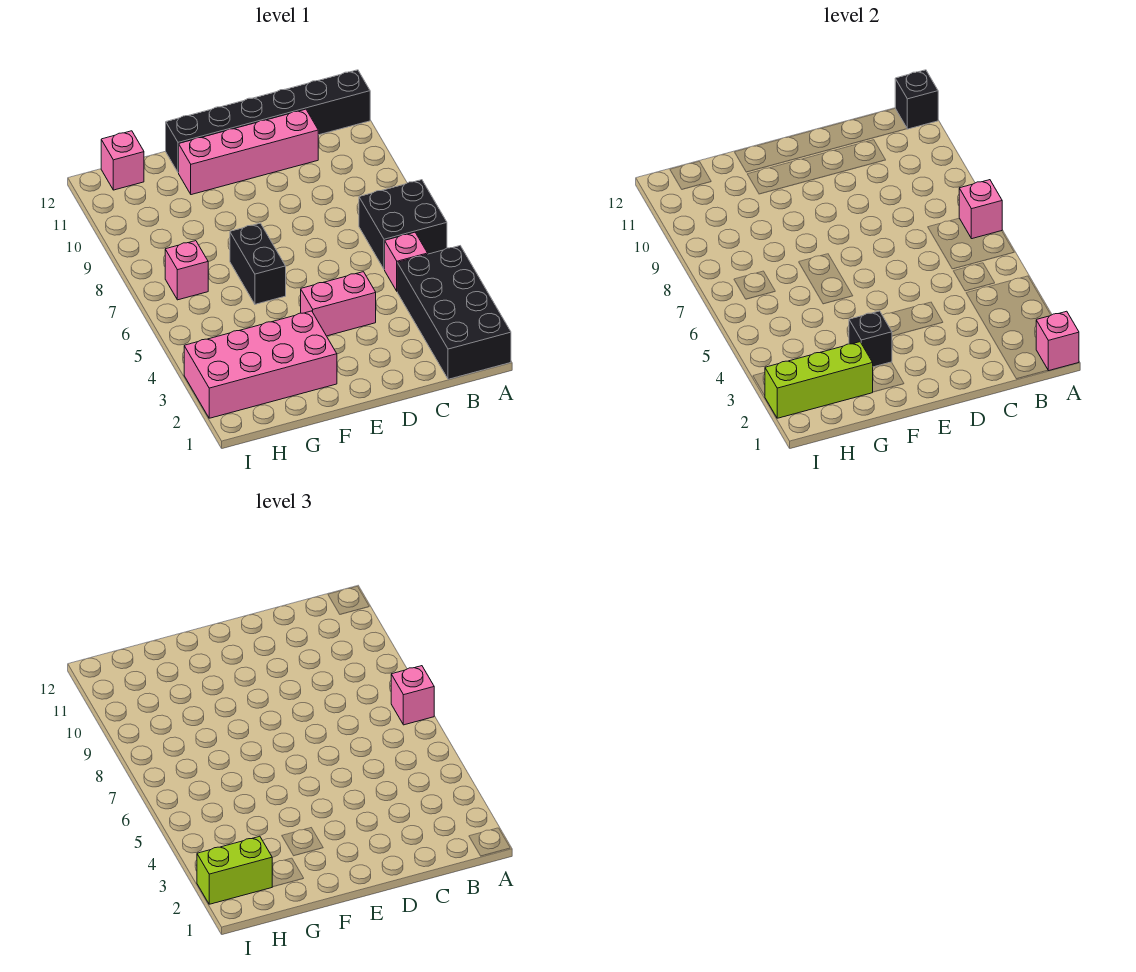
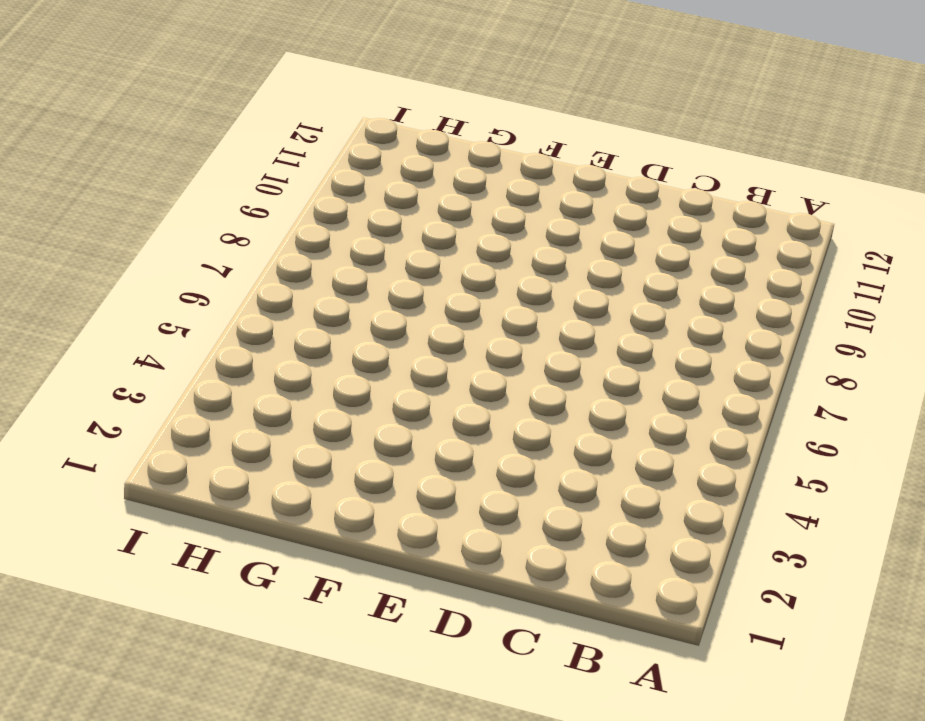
none -> black brick A1:B4 level 1
none -> black brick A6:B7 level 1
none -> black brick A12:F12 level 1

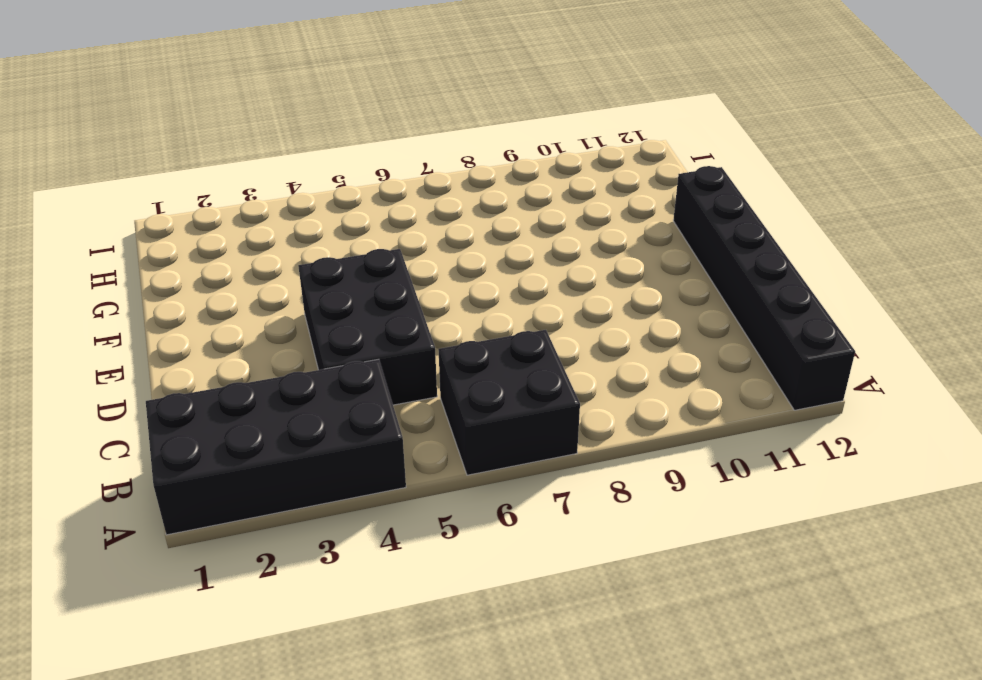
black brick C4:E5 level 1 -> pink brick D4:E4 level 1
none -> pink brick B5 level 1
none -> pink brick C11:F11 level 1
none -> pink brick F2:I3 level 1

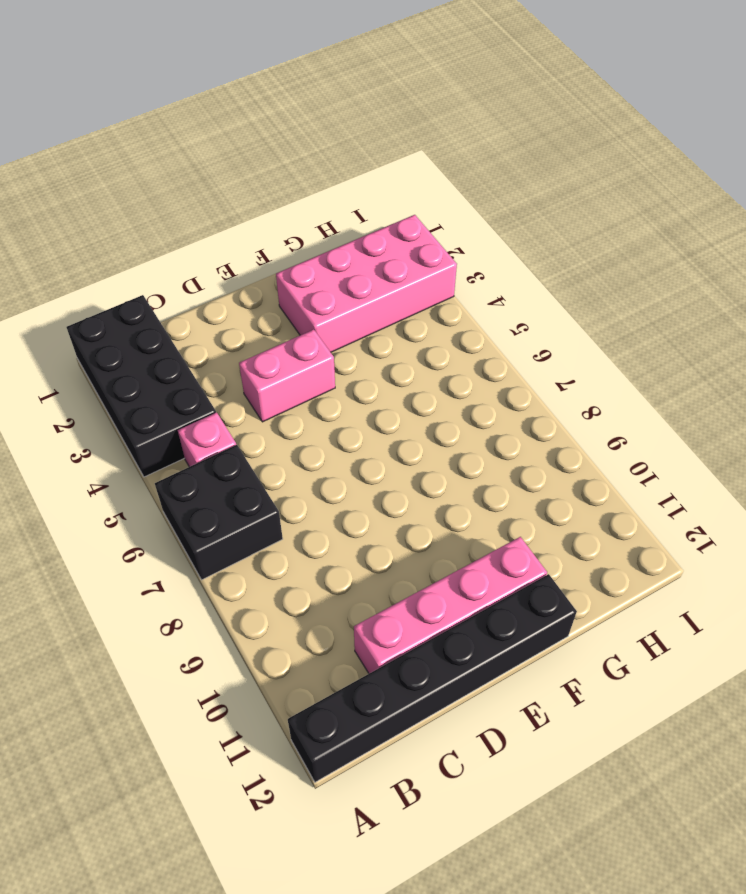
none -> black brick F6:F7 level 1
none -> pink brick H7 level 1
none -> pink brick H12 level 1

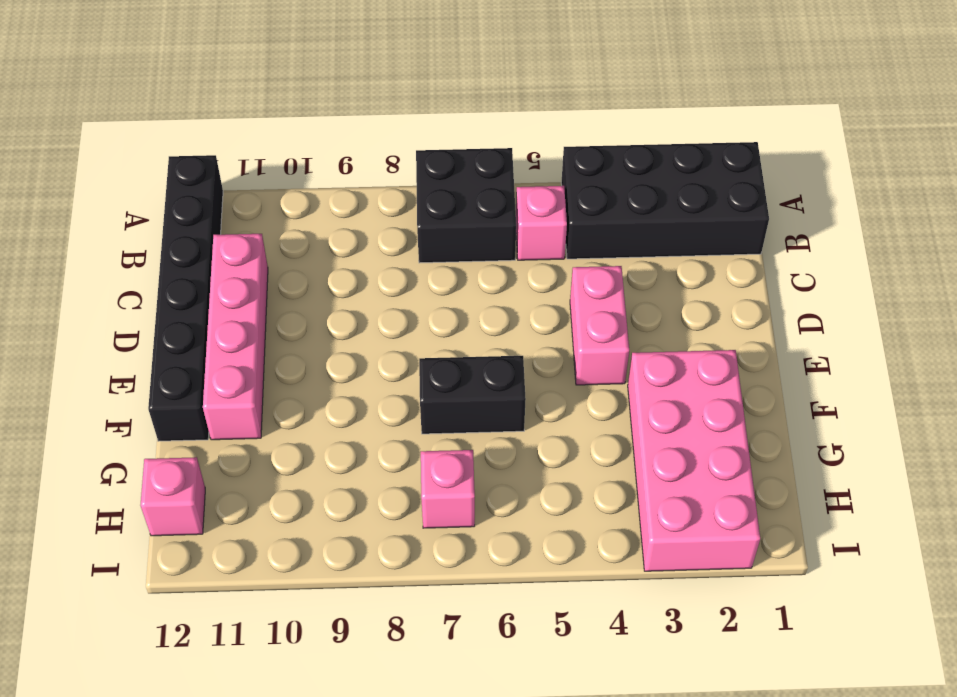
none -> pink brick A1 level 2
none -> pink brick A7 level 2
none -> black brick A12 level 2

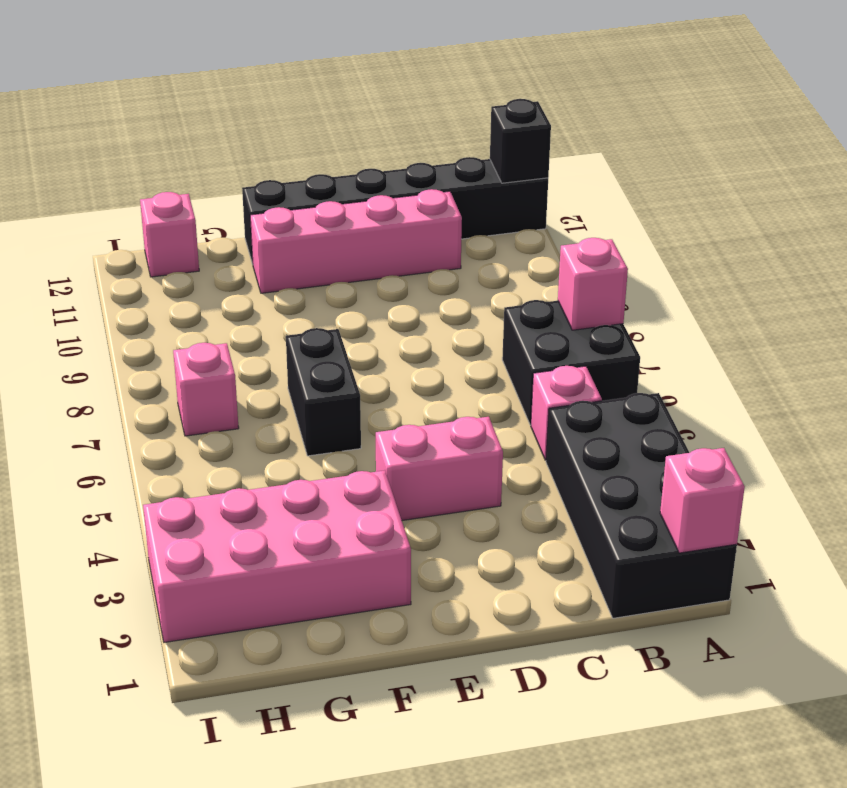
none -> black brick F3 level 2
none -> lime brick G2:I2 level 2
none -> pink brick A7 level 3

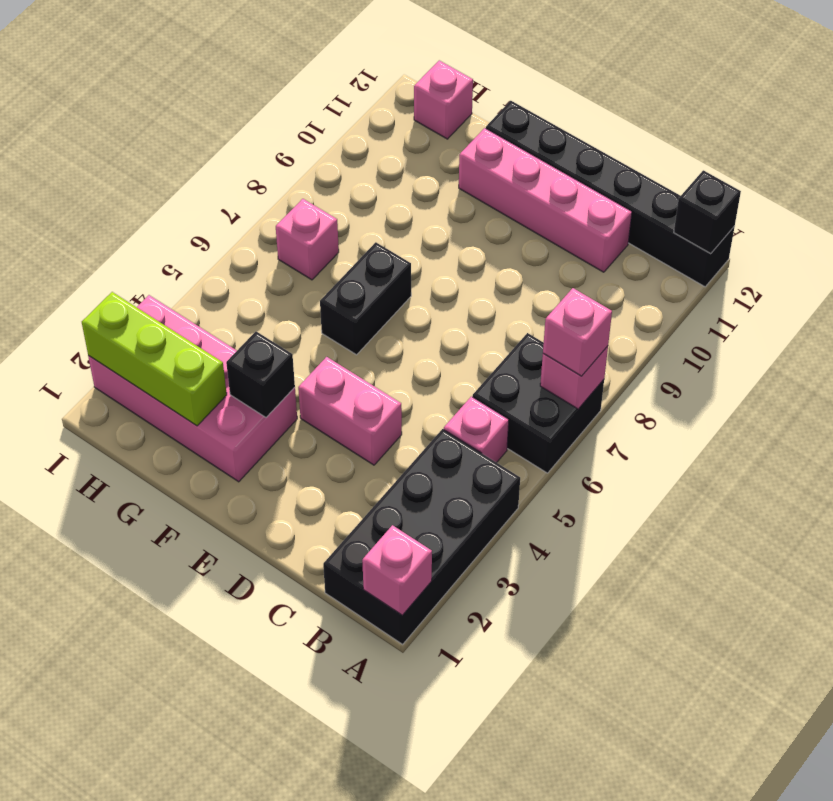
none -> lime brick H2:I2 level 3

